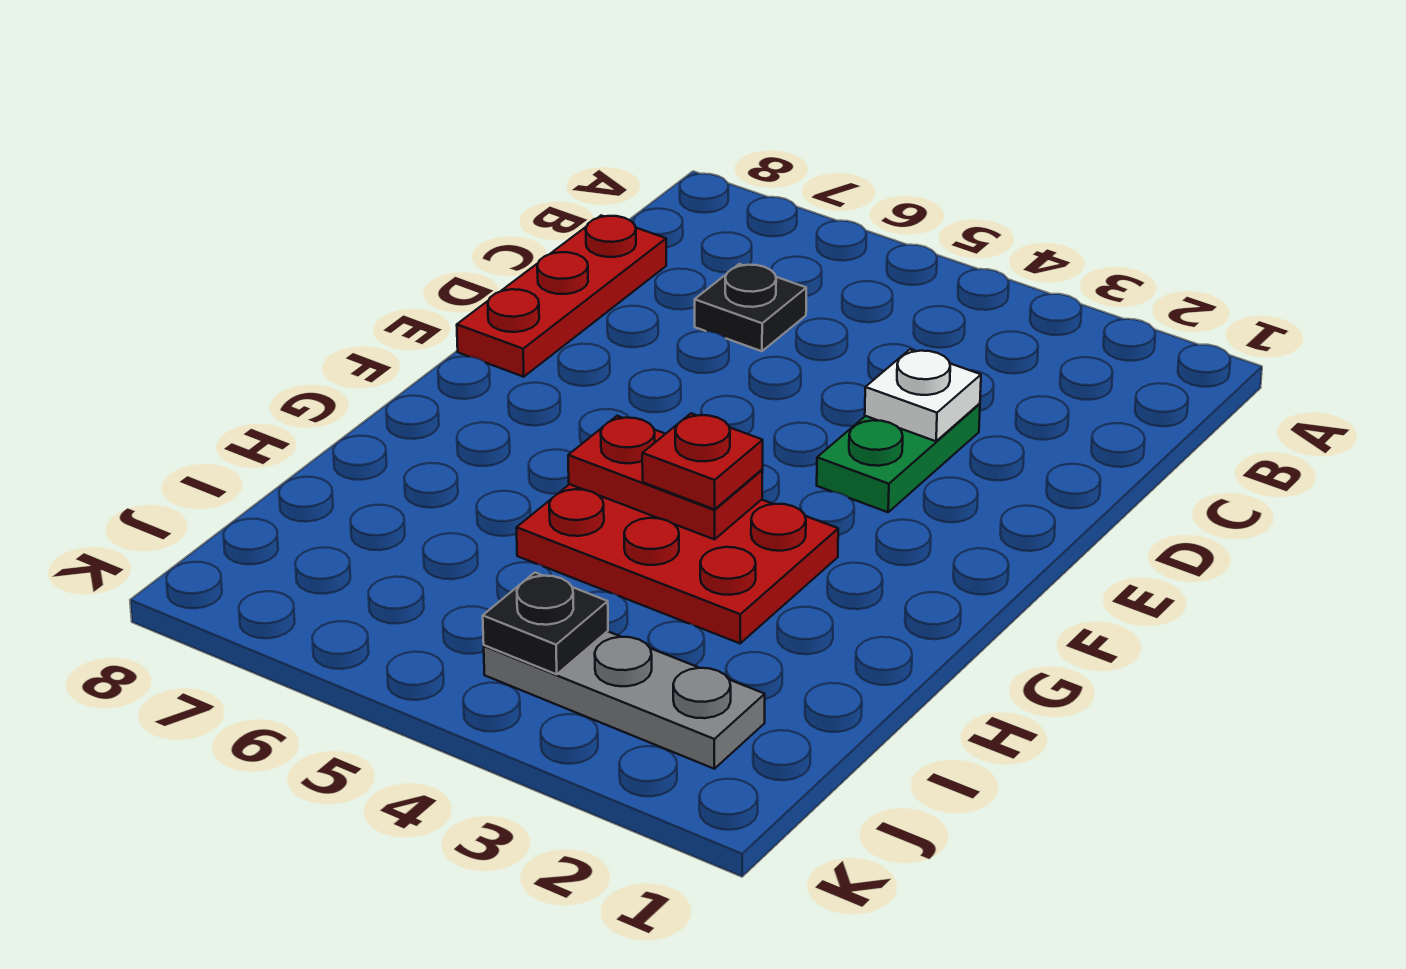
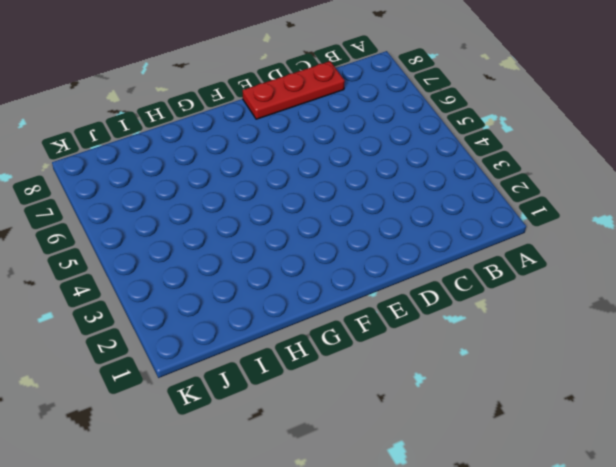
none -> black plate C6 level 1
none -> green plate D3:E3 level 1

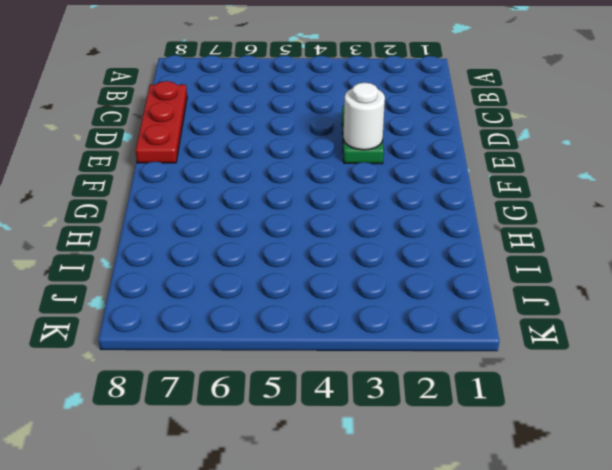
white round brick E3 level 2 -> none
none -> black plate C6 level 1
none -> red plate G3:H5 level 1

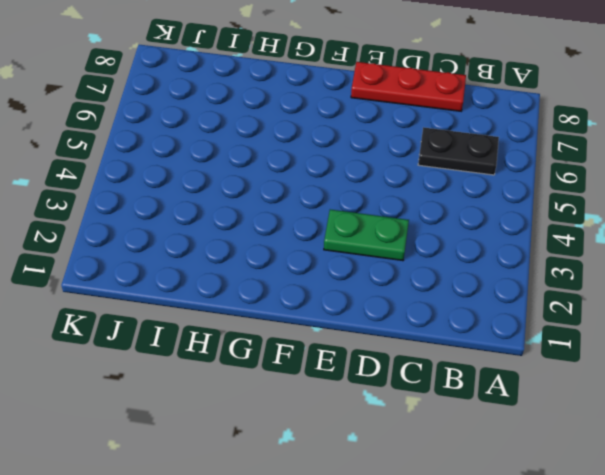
black plate B6:C6 level 1 -> black plate C6 level 1
none -> red plate G3:H5 level 1
none -> grey plate J2:J4 level 1

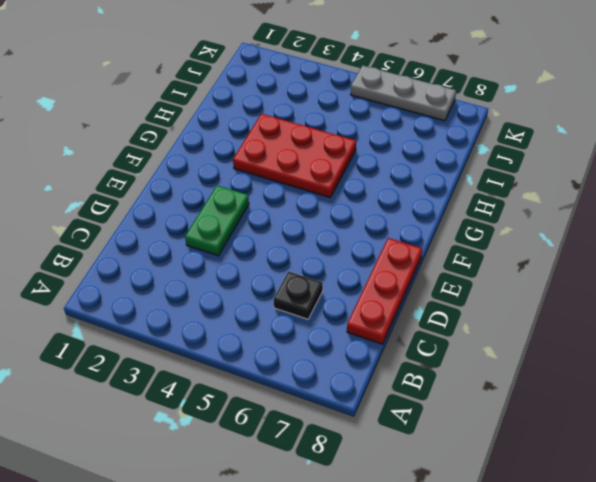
grey plate K5:K7 level 1 -> grey plate J2:J4 level 1
none -> white plate D3 level 2
none -> red plate G4:G5 level 2

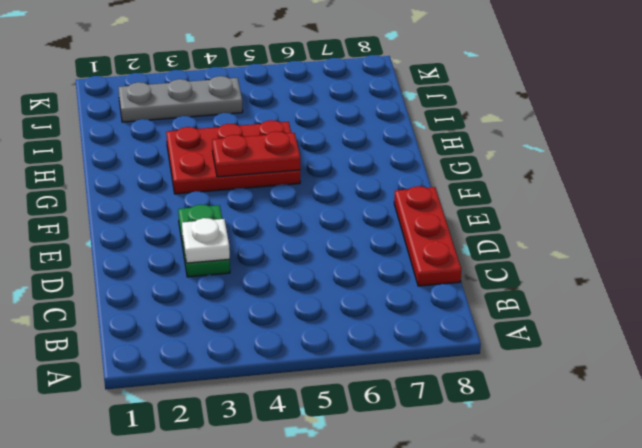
none -> black plate C6 level 1
none -> black plate J4 level 2

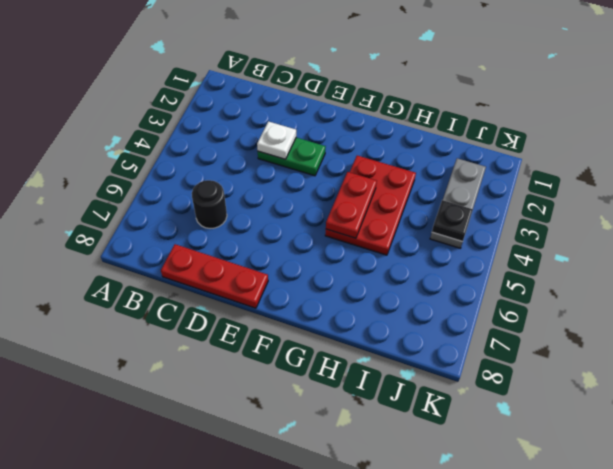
black round brick C6 level 1 -> black plate C6 level 1
none -> red plate G4 level 3

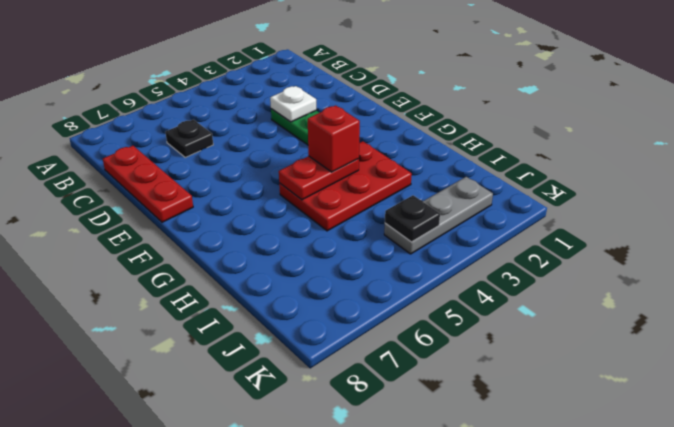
red brick G4 level 3 -> red plate G4 level 3

